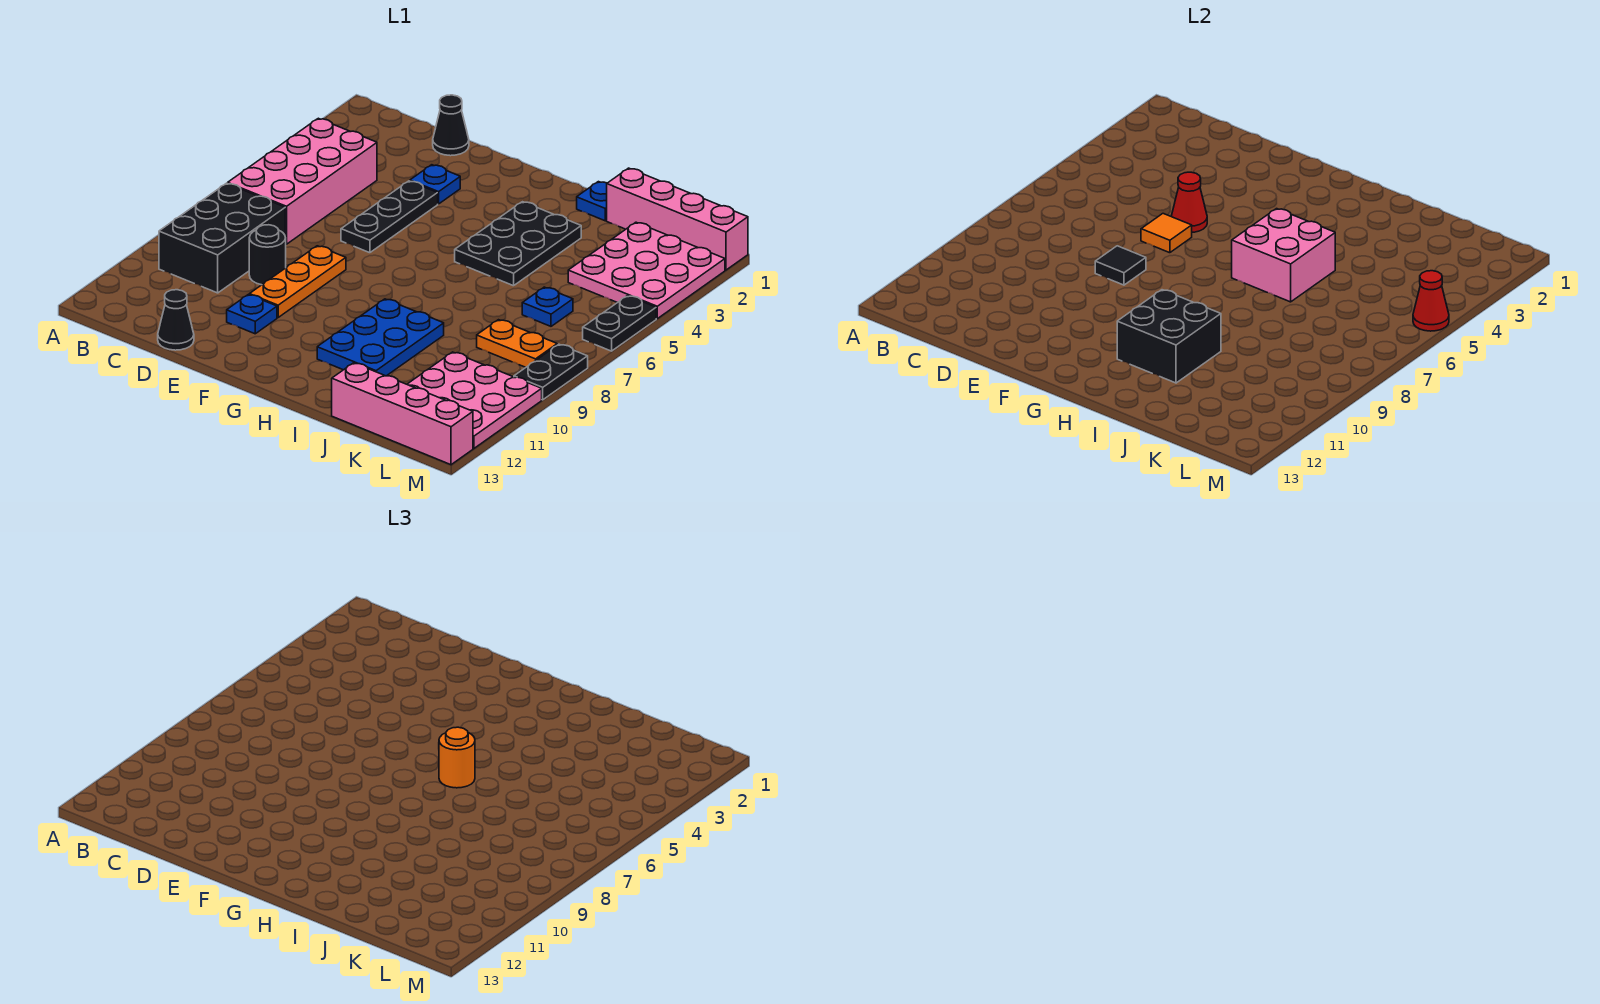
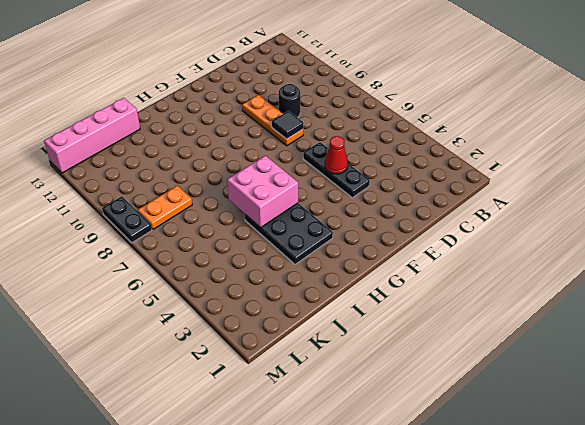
none -> pink brick B4:C7 level 1
none -> black brick B8:C10 level 1
none -> black cone D1 level 1

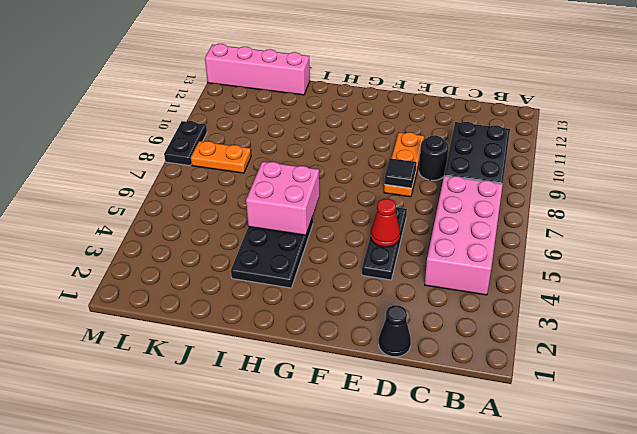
none -> black cone D13 level 1
none -> blue plate E3 level 1
none -> blue plate E11 level 1

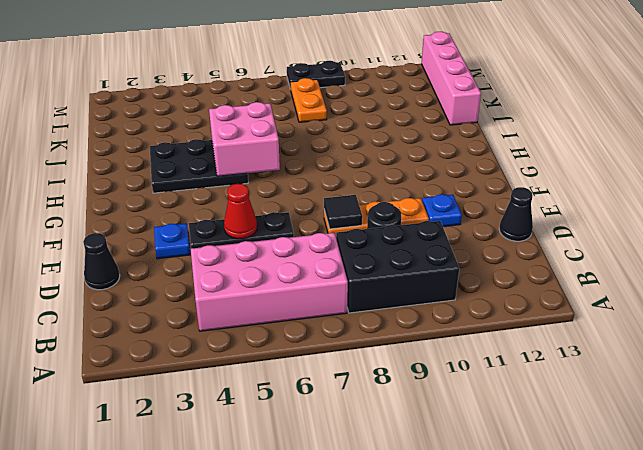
none -> blue plate H9:I11 level 1
none -> blue plate I1 level 1
none -> pink brick J1:M1 level 1

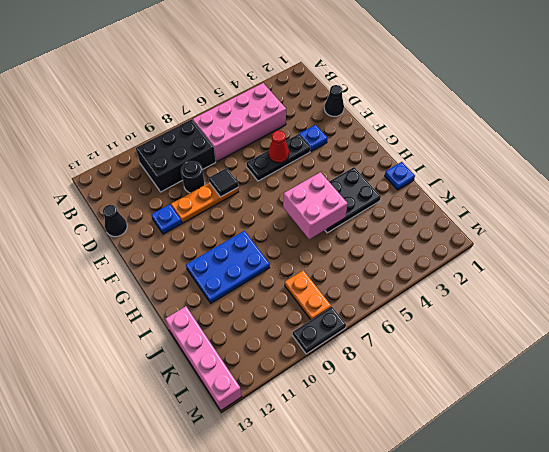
none -> pink brick J1:M1 level 1
none -> pink plate K2:M4 level 1
none -> blue plate K6 level 1

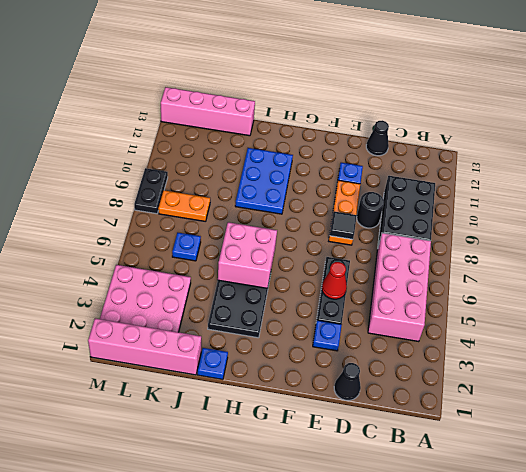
none -> pink plate K10:M12 level 1
none -> black plate M5:M6 level 1
none -> orange tile E6 level 2

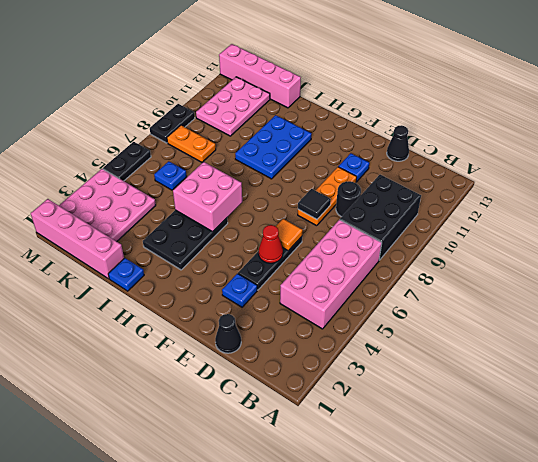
pink plate K10:L12 level 1 -> pink plate K10:M12 level 1
none -> black brick H10:I11 level 2
none -> red cone M5 level 2
none -> orange round brick H6 level 3

